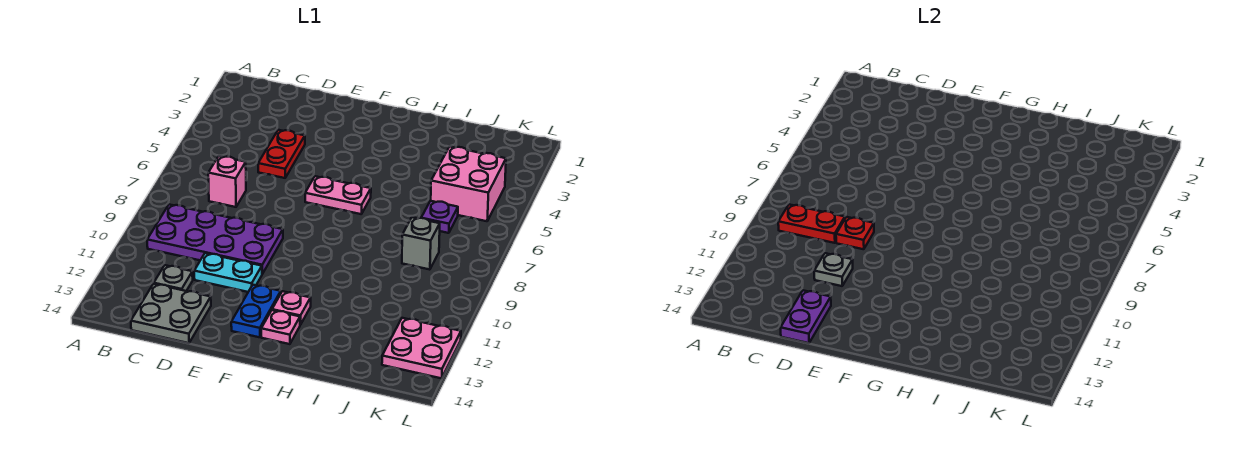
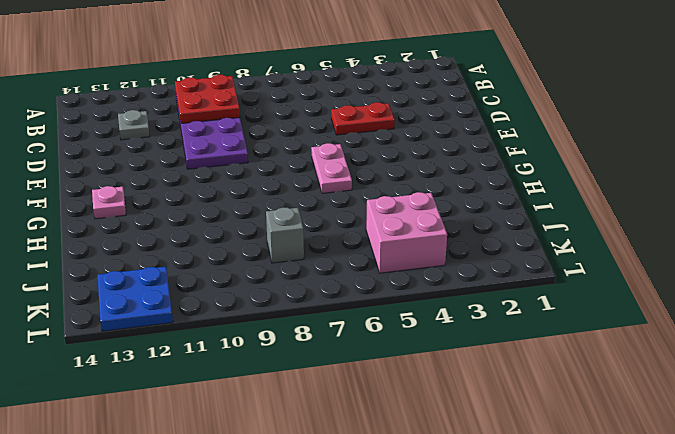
red plate B9:C10 level 2 -> red plate B9:C9 level 2
blue plate K12:L13 level 1 -> pink plate K12:L13 level 1
none -> pink brick C7 level 1
none -> grey plate C13:D14 level 1
none -> cyan plate D11:E11 level 1

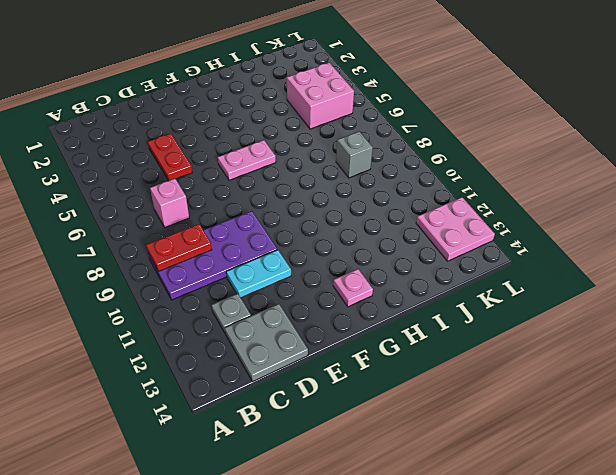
none -> blue plate F12:F13 level 1
none -> pink plate G12 level 1
none -> purple plate J6 level 1

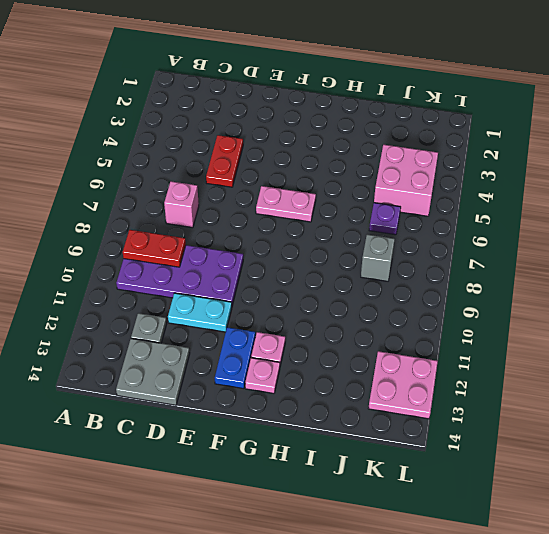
none -> red plate D9 level 2
none -> grey plate D11 level 2
none -> purple plate D13:D14 level 2

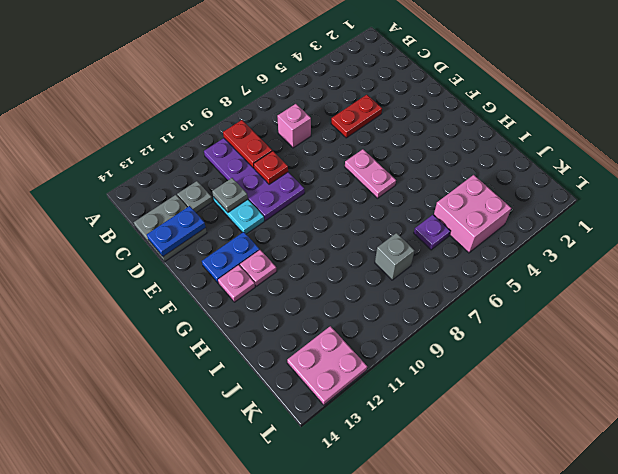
blue plate D13:D14 level 2 -> purple plate D13:D14 level 2

